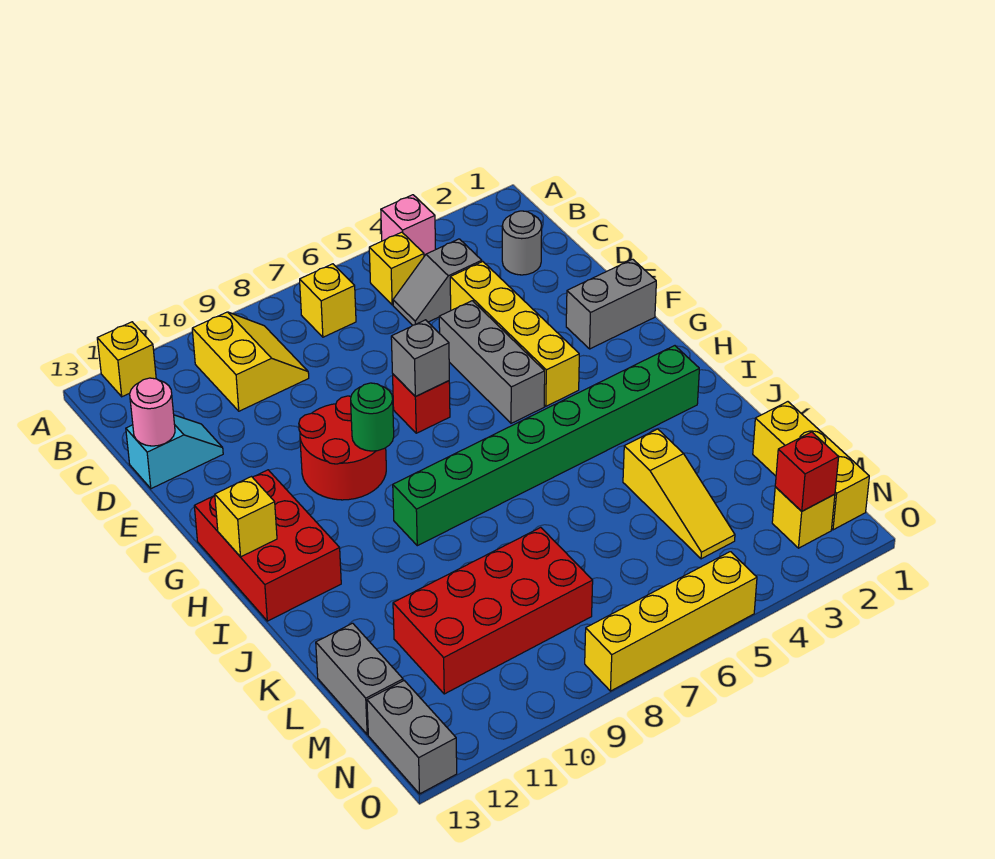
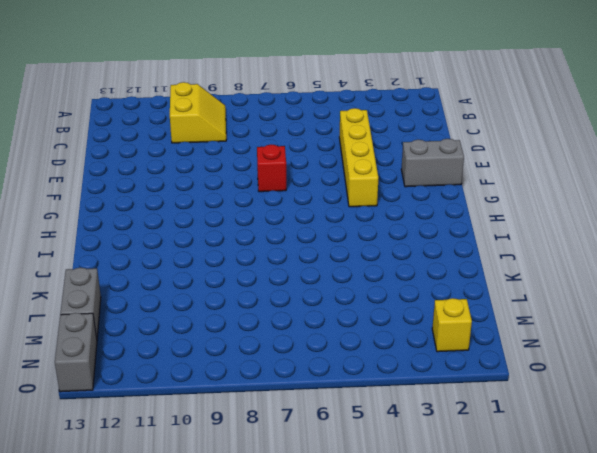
none -> pink brick A4 level 1
none -> yellow brick A12 level 1
none -> yellow brick B5 level 1

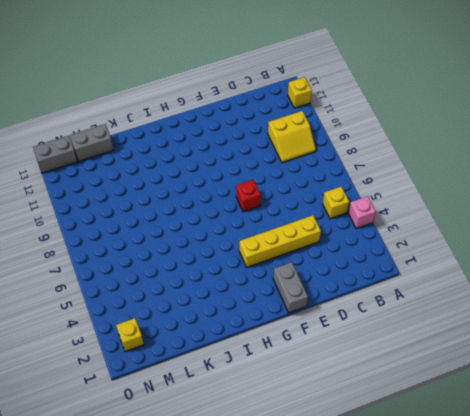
none -> yellow brick B7 level 1
none -> grey round brick C2 level 1
none -> grey slope C4:C5 level 1 top 4

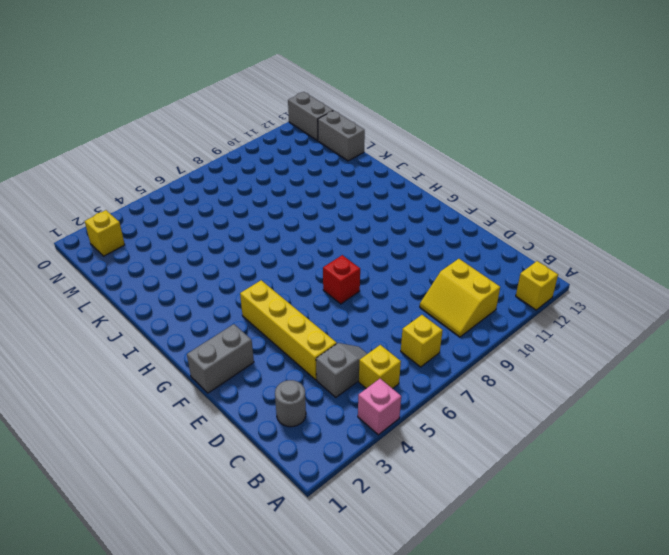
none -> cyan slope D12:D13 level 1 top 13
none -> grey brick E5:G5 level 1
none -> red round brick F9:G10 level 1

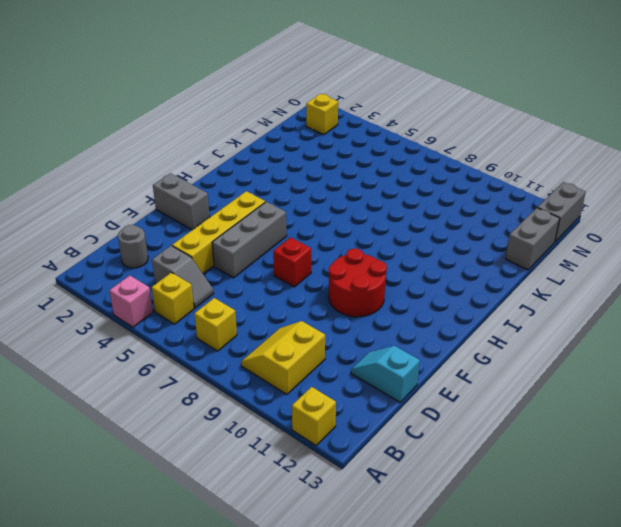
none -> red brick G12:I13 level 1
none -> green brick I2:I9 level 1
none -> yellow slope K4:M4 level 1 top K

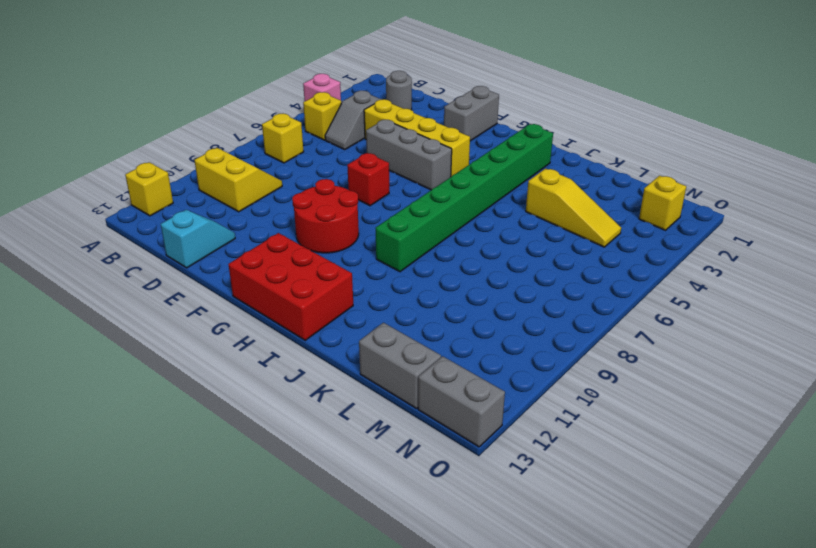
none -> yellow brick L1:N1 level 1
none -> red brick L8:M11 level 1
none -> yellow brick O5:O8 level 1

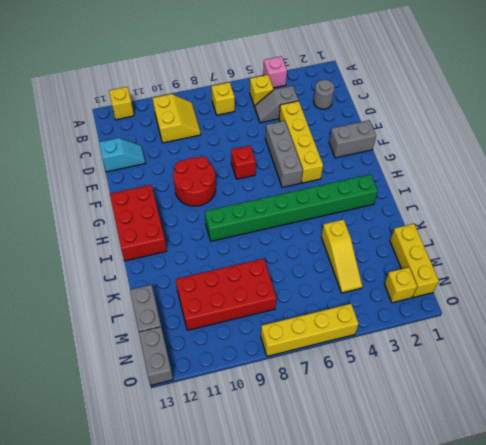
none -> pink round brick D13 level 2
none -> grey brick F7 level 2
none -> green round brick G9 level 2

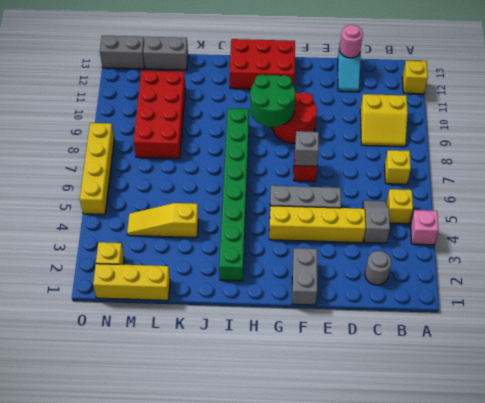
green round brick G9:H10 level 2 -> green round brick G9 level 2
none -> yellow brick H13 level 2
none -> red brick N2 level 2

